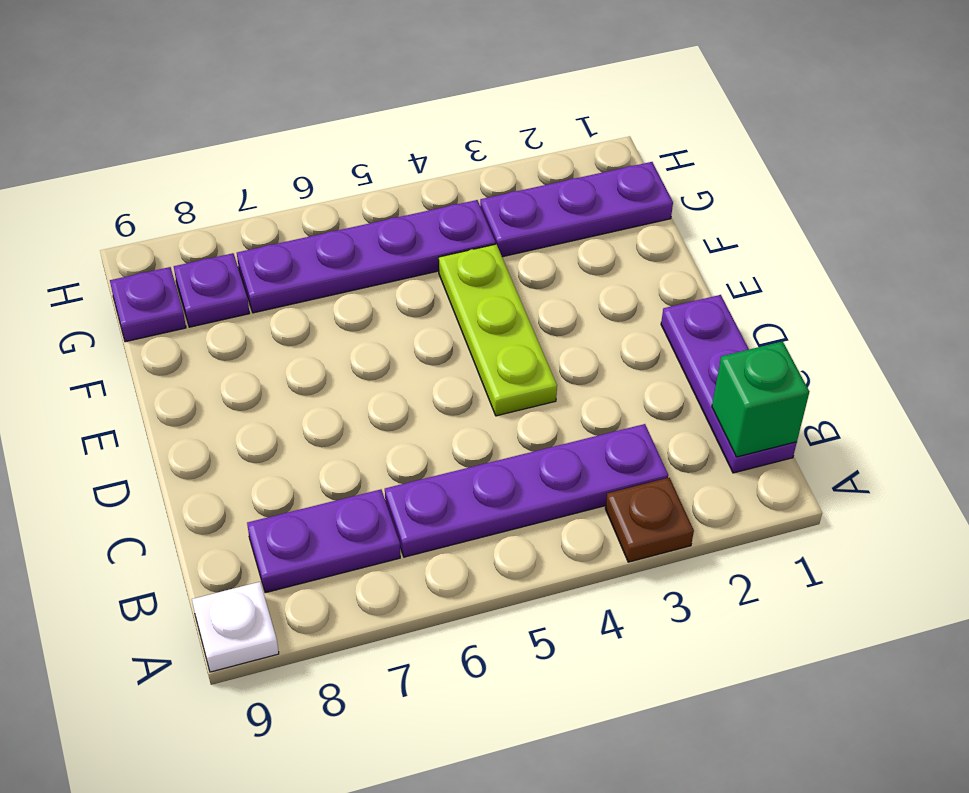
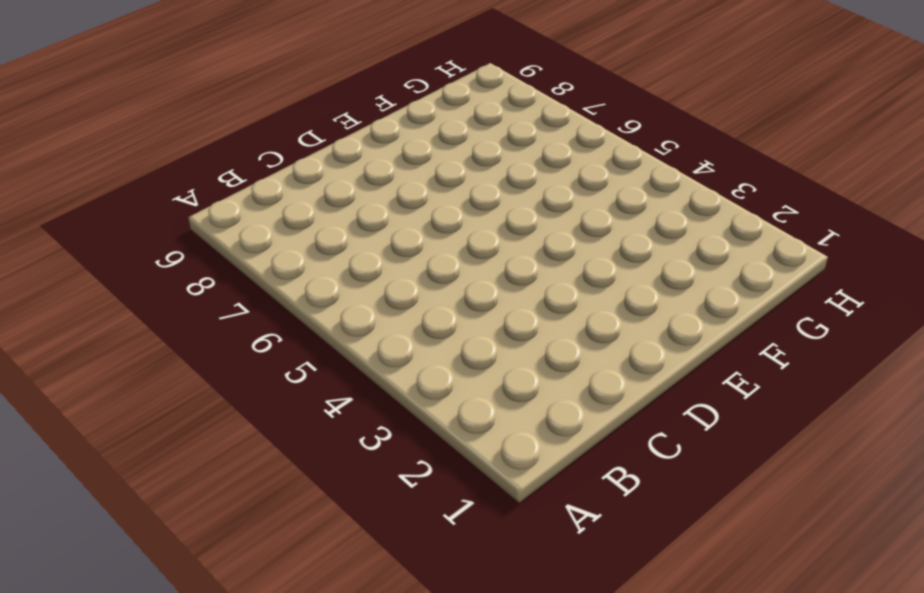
none -> brown plate A3 level 1
none -> white plate A9 level 1

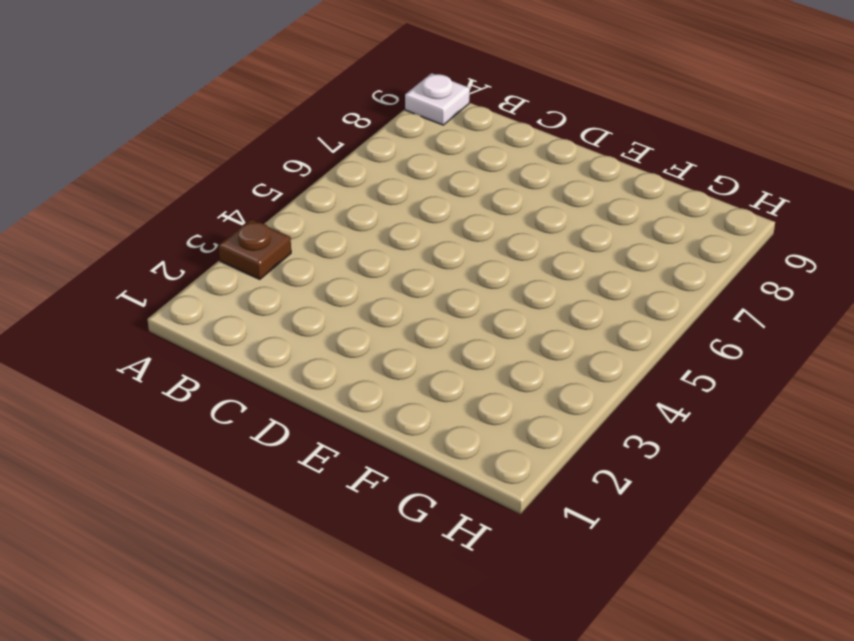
none -> purple plate B1:D1 level 1
none -> purple plate B3:B6 level 1

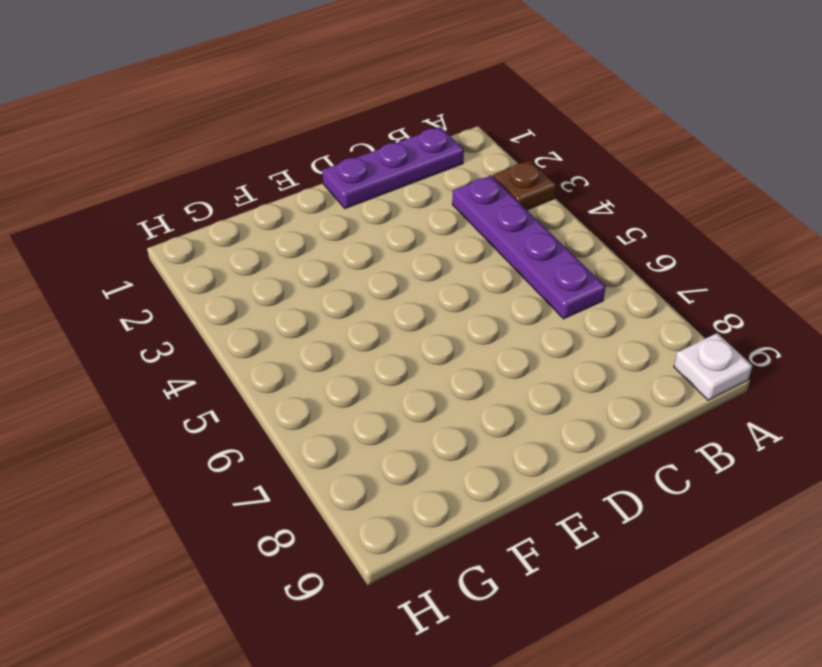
none -> purple plate B7:B8 level 1
none -> lime plate D4:F4 level 1

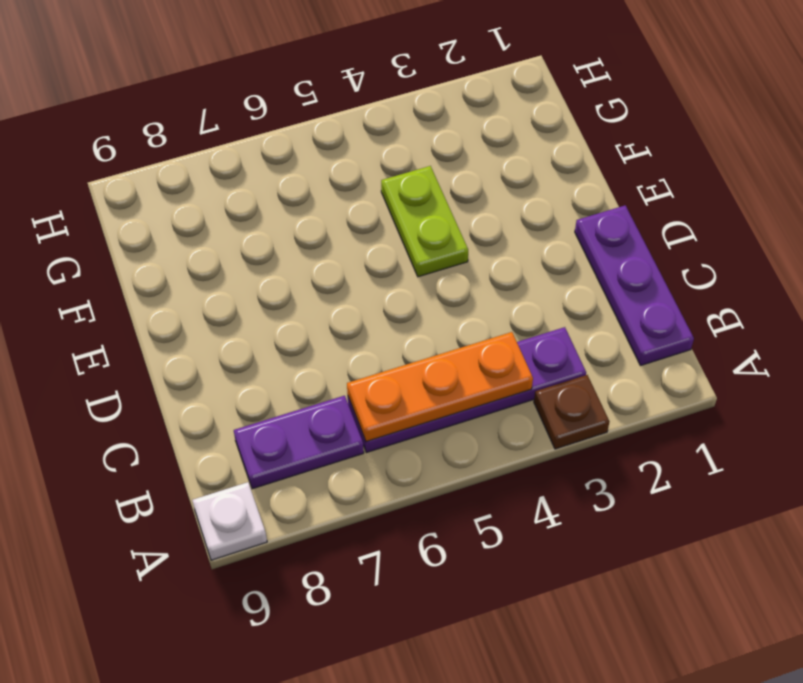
orange plate B4:B6 level 2 -> none
lime plate E4:F4 level 1 -> lime plate D4:F4 level 1
none -> purple plate G1:G3 level 1
none -> purple plate G4:G7 level 1

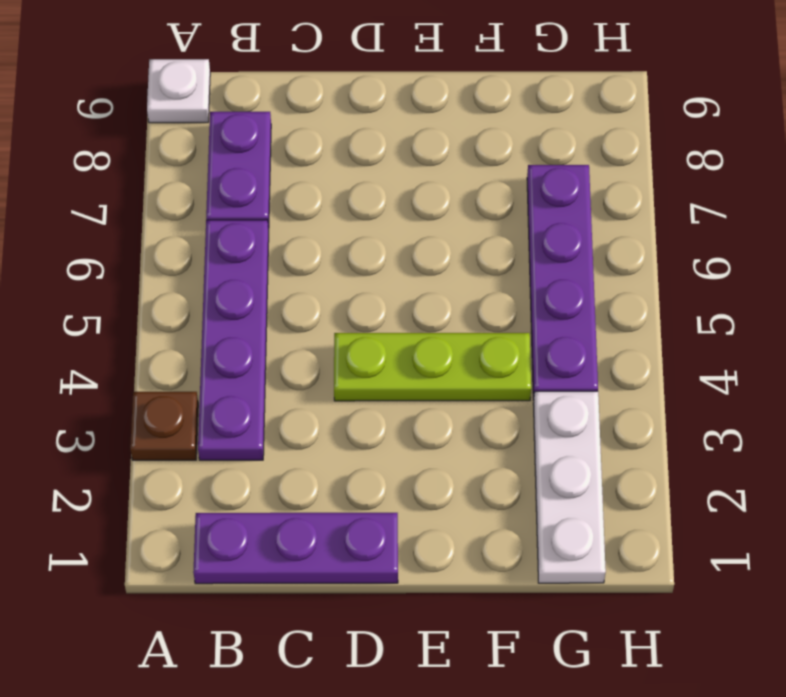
white plate G1:G3 level 1 -> purple plate G1:G3 level 1
none -> purple plate G8 level 1
none -> purple plate G9 level 1

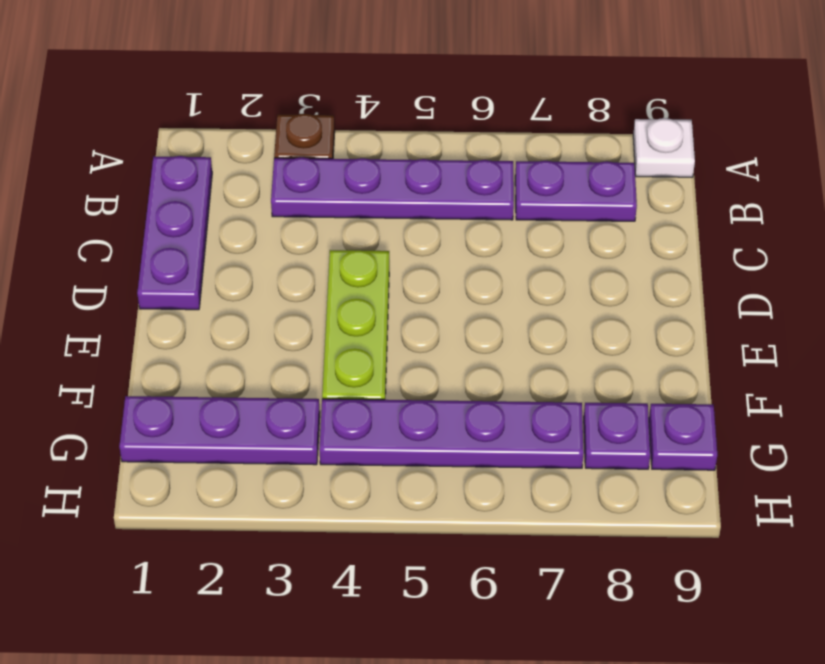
none -> green brick B1 level 2

